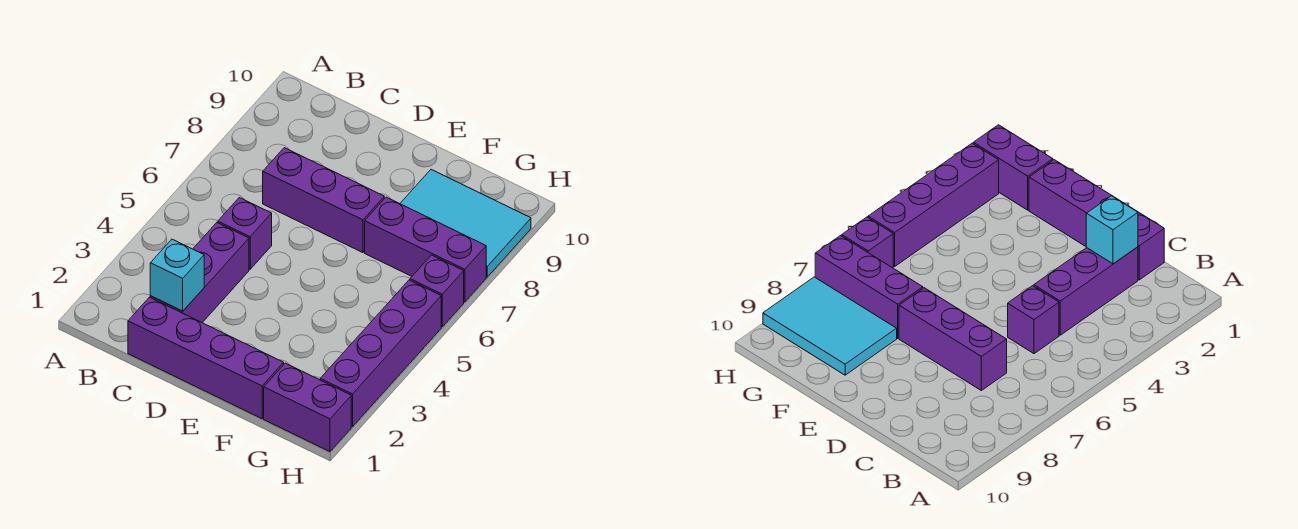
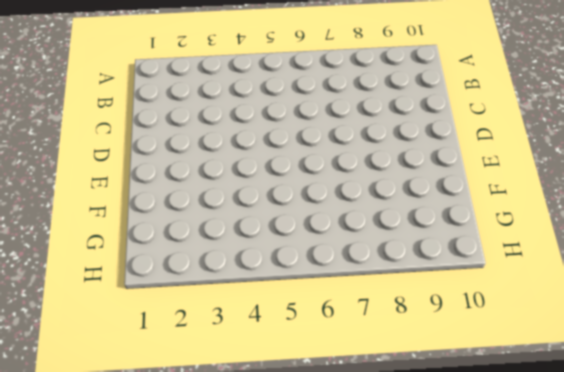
none -> purple brick C1:F1 level 1
none -> purple brick C2:C4 level 1

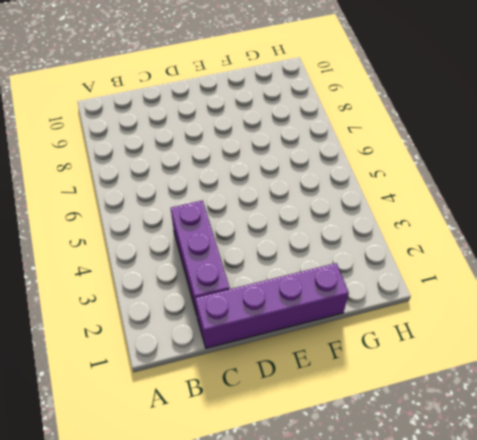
none -> purple brick C5 level 1
none -> purple brick C7:E7 level 1

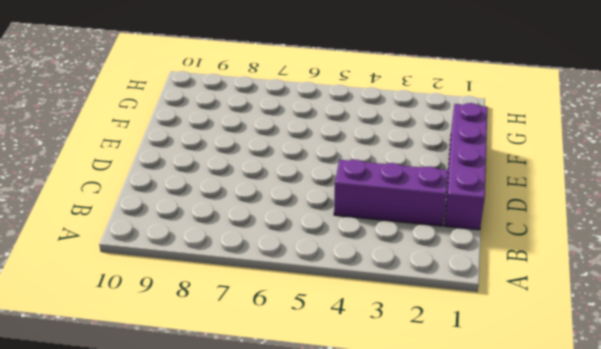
none -> purple brick C5 level 1
none -> purple brick C7:E7 level 1

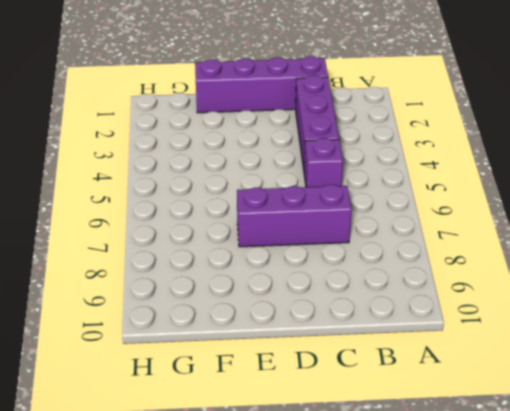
none -> purple brick F7:H7 level 1
none -> cyan tile F8:H9 level 1

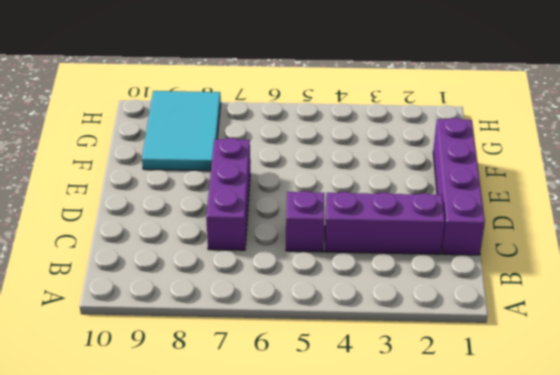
none -> purple brick F7:H7 level 1
none -> purple brick G1:H1 level 1

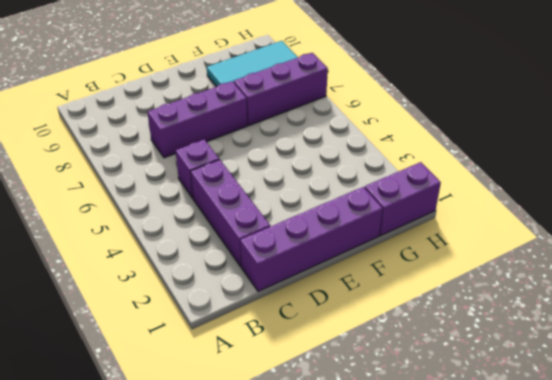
none -> purple brick H2:H5 level 1
none -> purple brick H6 level 1

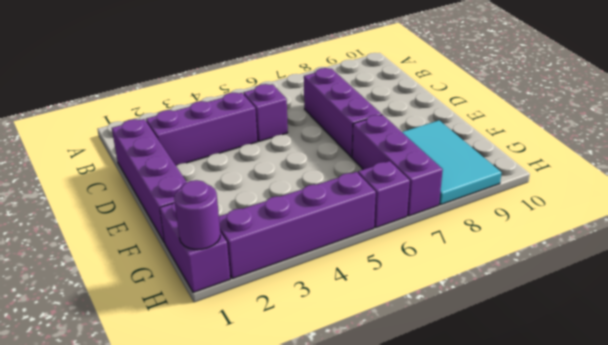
purple round brick H1 level 2 -> none
none -> cyan brick C2 level 2

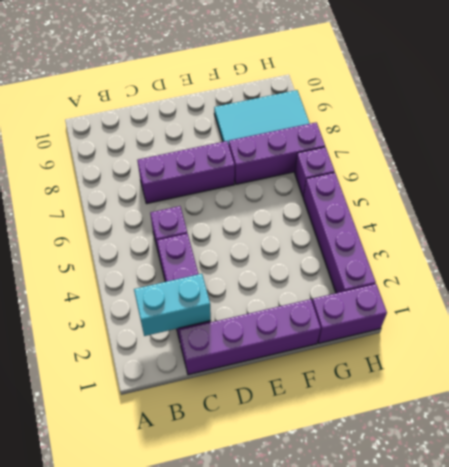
cyan brick B2:C2 level 2 -> cyan brick C2 level 2

